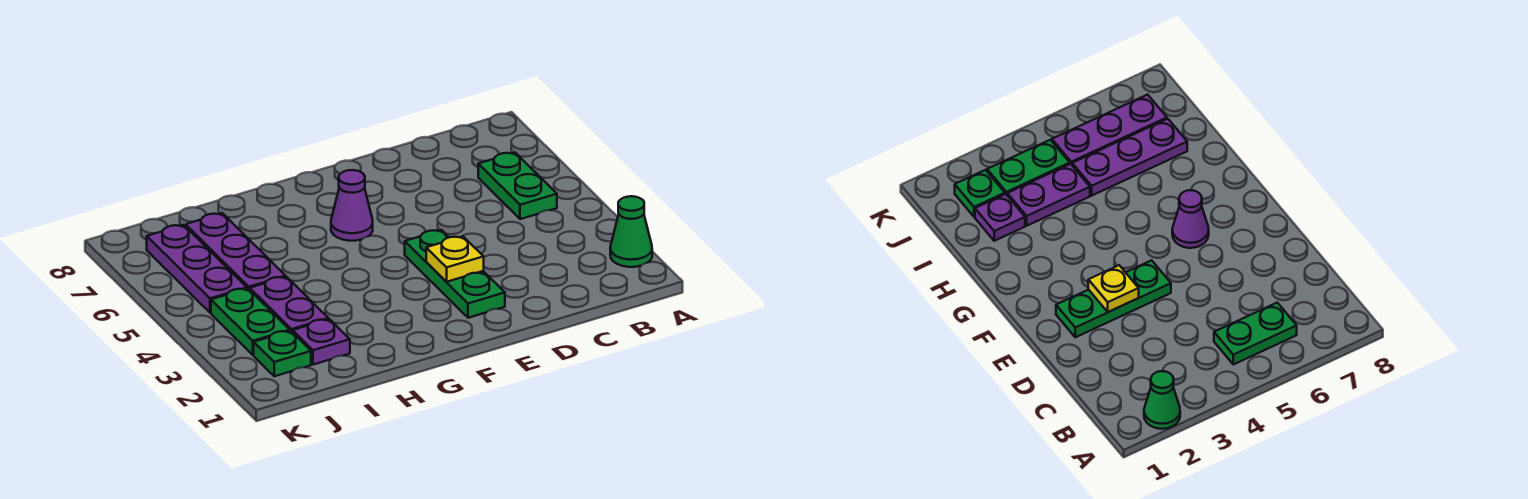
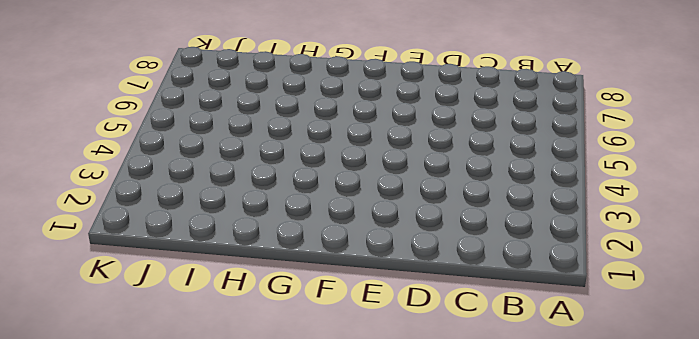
none -> green cone A2 level 1
none -> green plate B5:B6 level 1

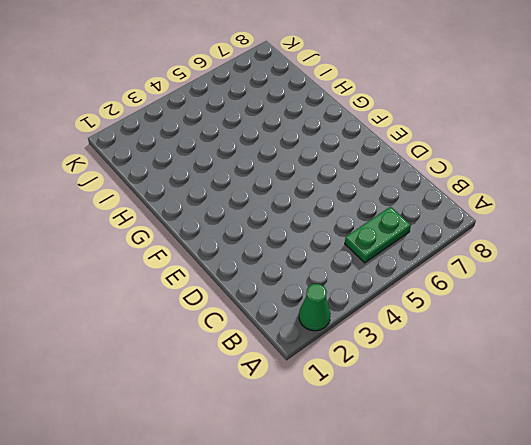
none -> green plate E2:E4 level 1
none -> purple cone F6 level 1

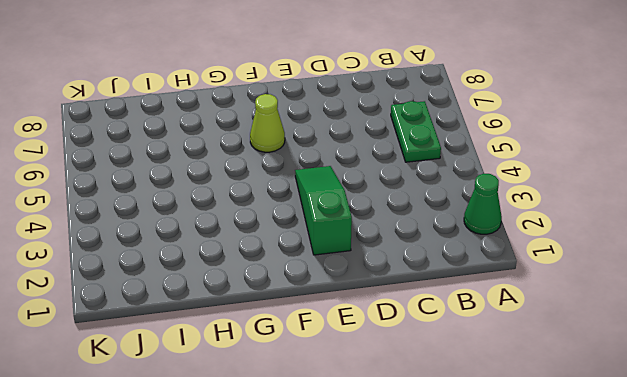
green slope E2:E4 level 1 top 2 -> green plate E2:E4 level 1
lime cone F6 level 1 -> purple cone F6 level 1
none -> purple plate I2 level 1
none -> purple plate I3:I4 level 1

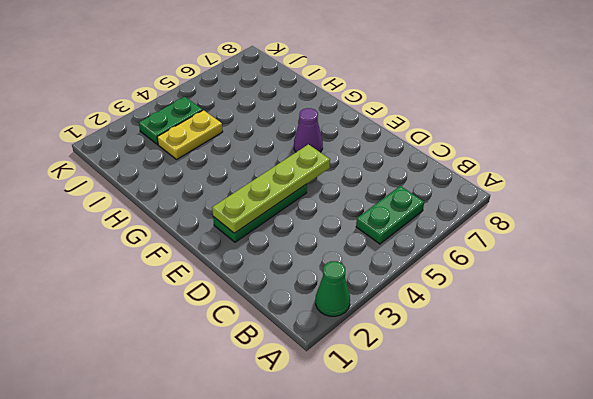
lime plate E2:E5 level 2 -> yellow plate E3 level 2
yellow plate I3:I4 level 1 -> purple plate I3:I4 level 1
none -> purple plate I2 level 1
none -> purple plate I5:I7 level 1

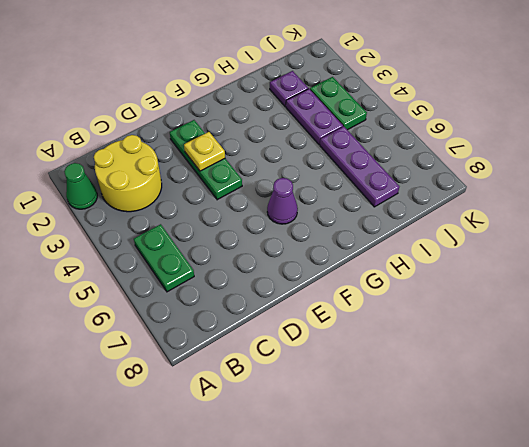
yellow round brick B2:C3 level 1 -> none
none -> green plate J2 level 1
none -> purple plate J5:J7 level 1

